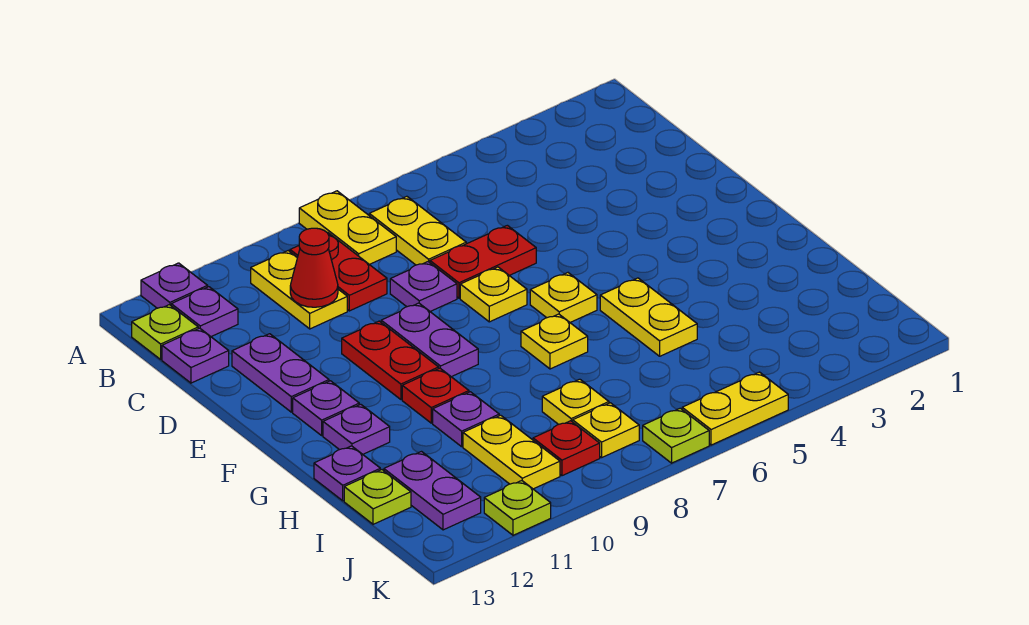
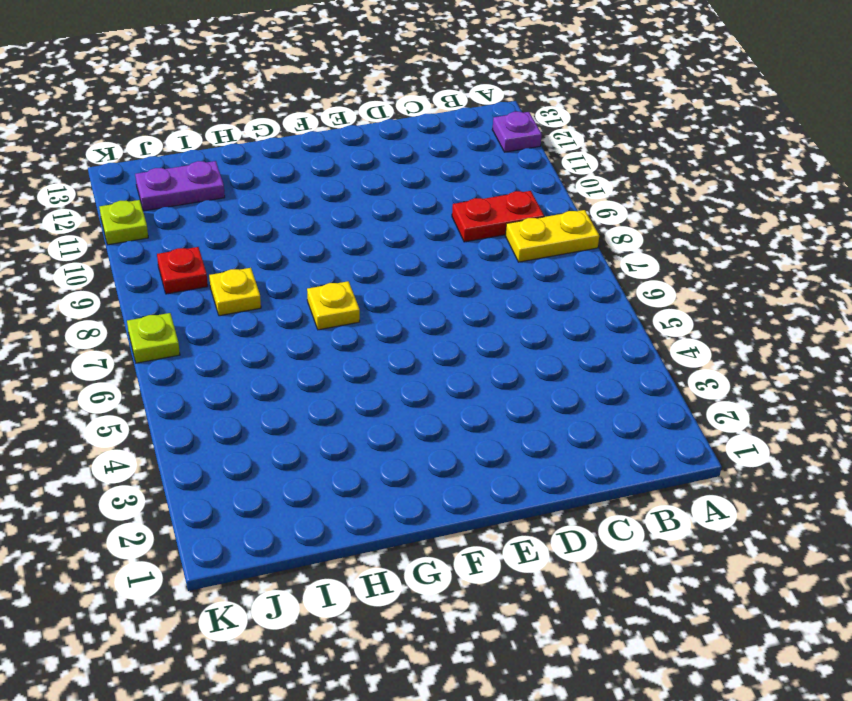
none -> yellow plate B7:C7 level 1
none -> yellow plate B10:C10 level 1
none -> purple plate B12 level 1
none -> lime plate B13 level 1

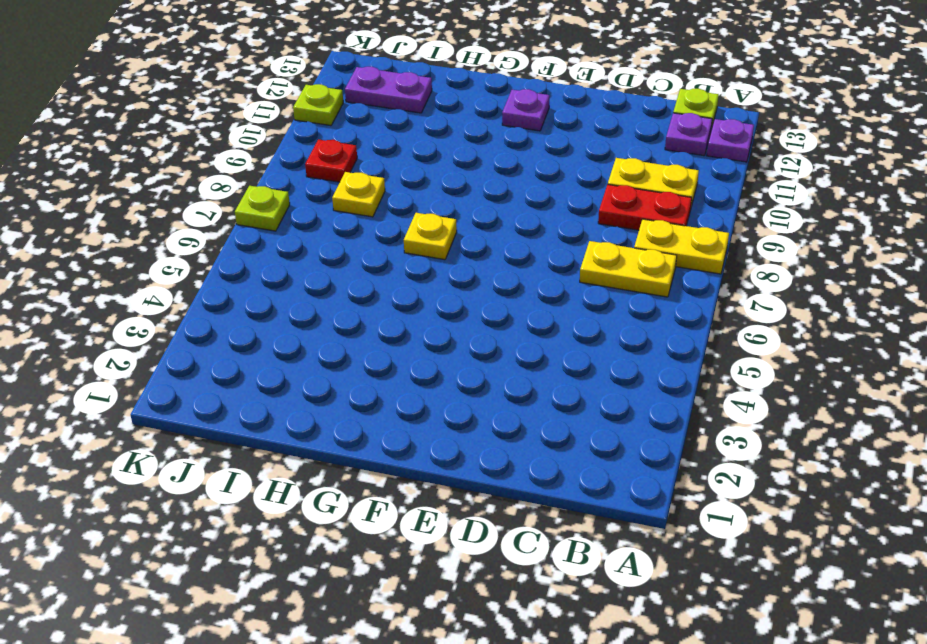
none -> purple plate C13 level 1
none -> red plate D6:D7 level 1
none -> purple plate D8 level 1
none -> purple plate D12:E12 level 1

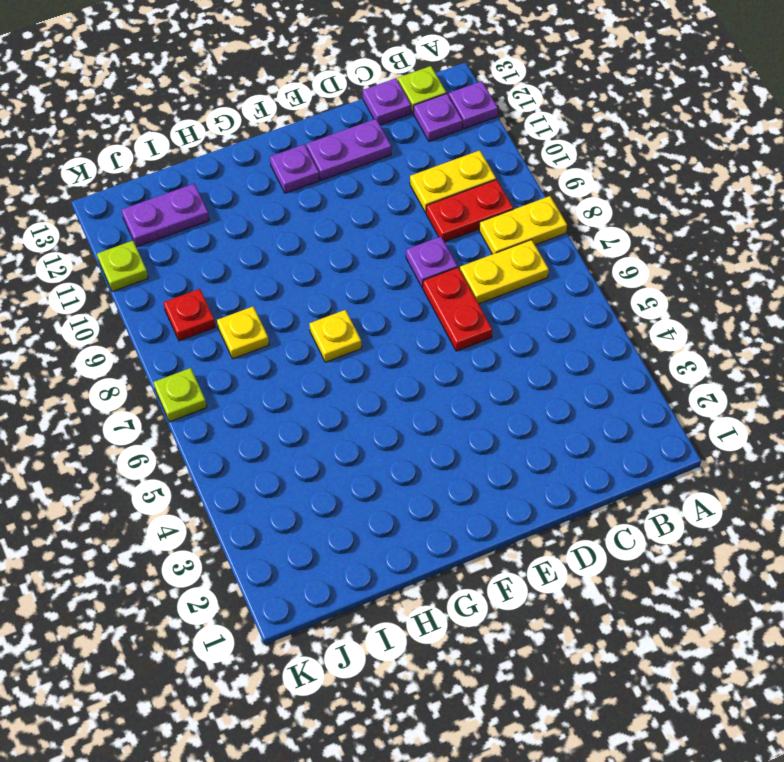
none -> yellow plate E7 level 1
none -> purple plate E9:F9 level 1
none -> red plate E10:F10 level 1
none -> yellow plate F6 level 1

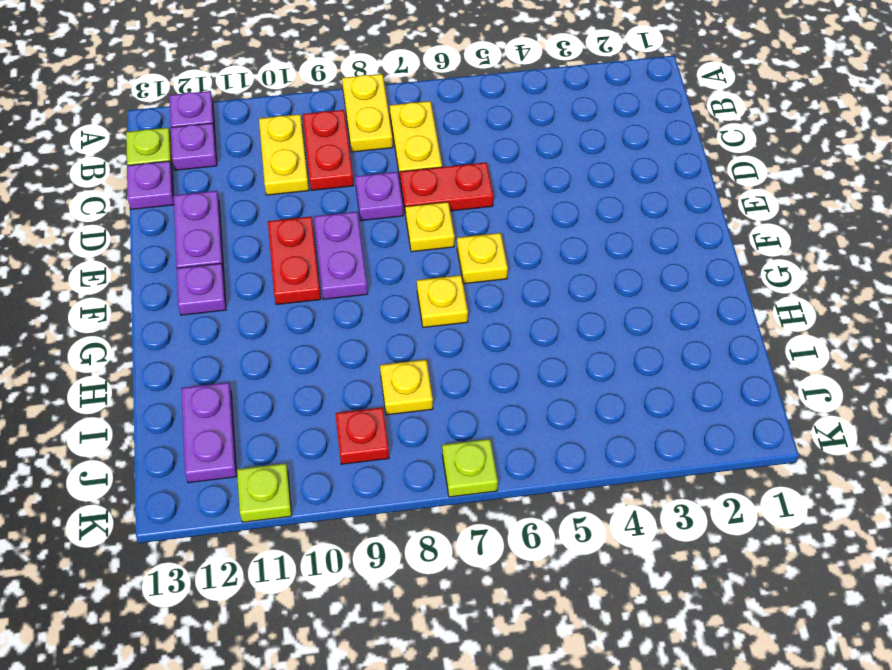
none -> yellow plate G5:H5 level 1
none -> red plate G10 level 1
none -> purple plate G12 level 1
none -> purple plate H10 level 1

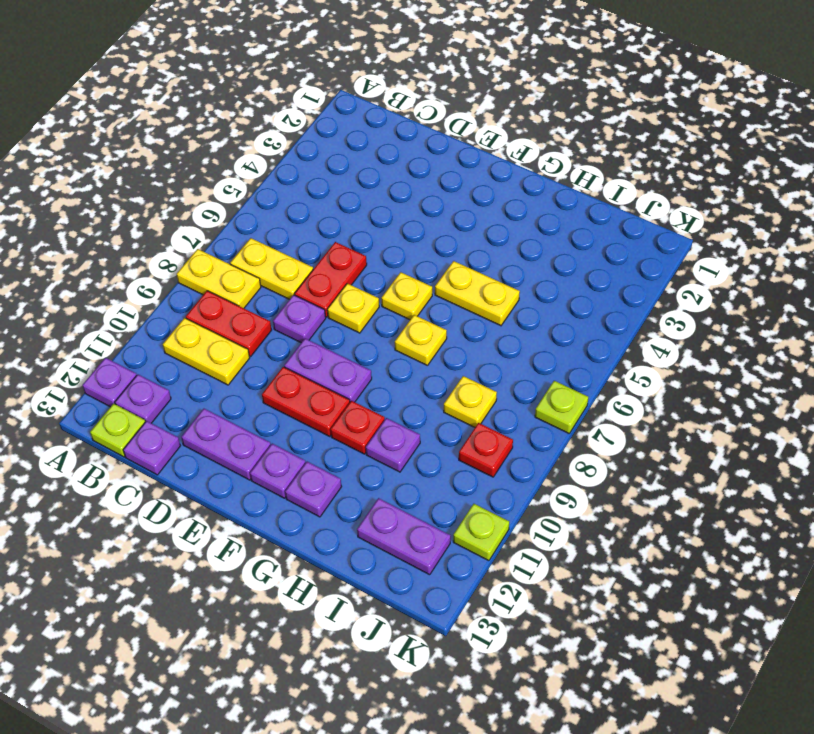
none -> purple plate H13 level 1
none -> yellow plate I10:J10 level 1
none -> lime plate I13 level 1
none -> yellow plate J8 level 1

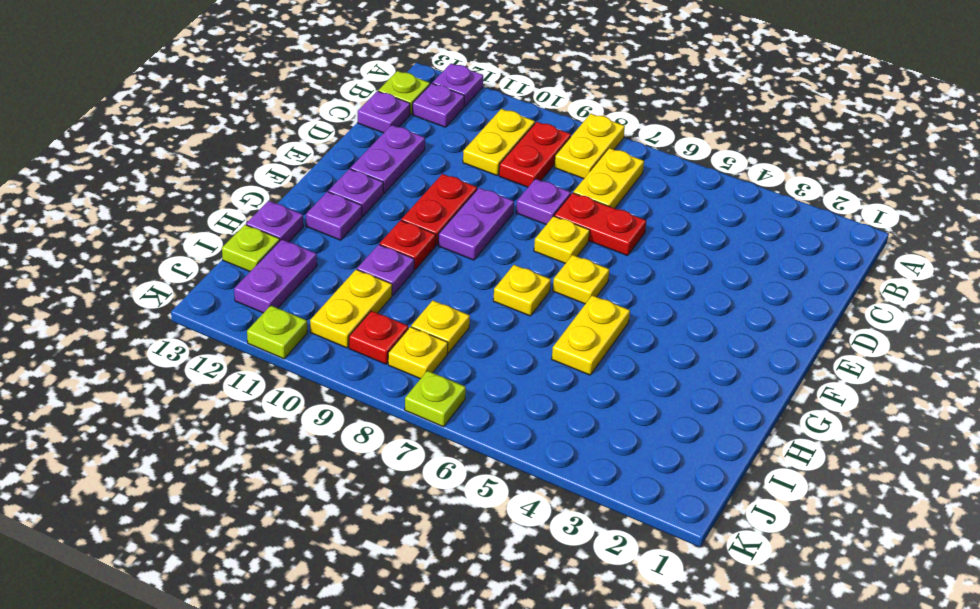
none -> yellow plate K5:K6 level 1
none -> red cone C10 level 2

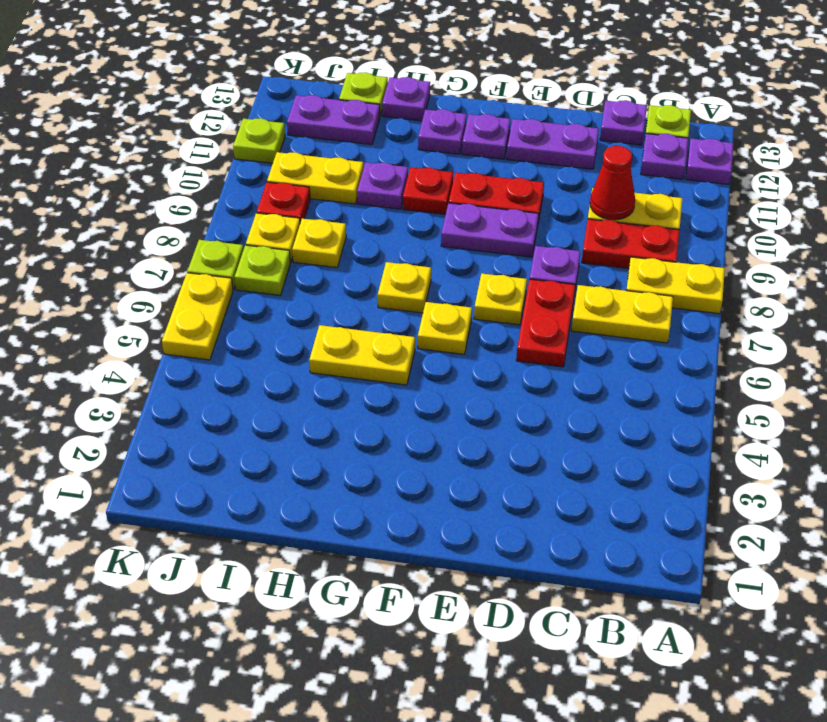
lime plate J7 level 1 -> none

